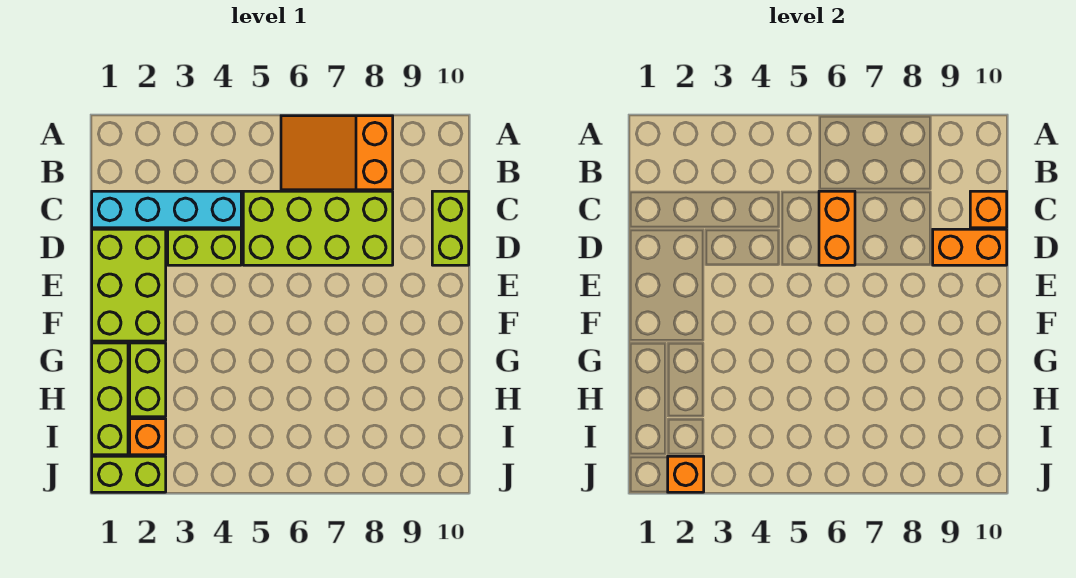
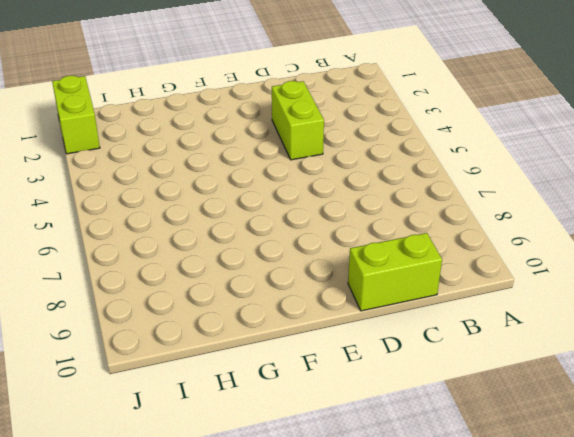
none -> orange slope A6:B8 level 1 top 8
none -> cyan brick C1:C4 level 1
none -> lime brick C5:D8 level 1

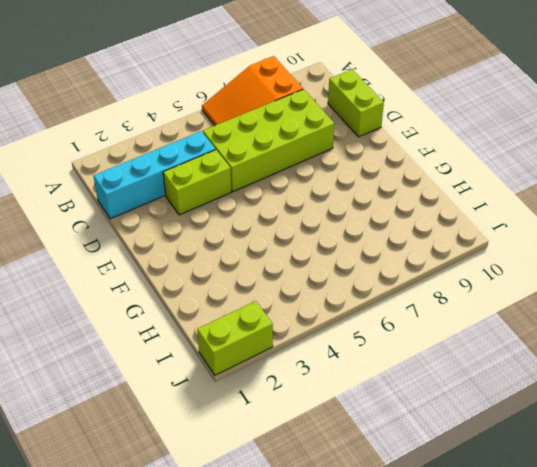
none -> lime brick D1:F2 level 1
none -> lime brick G1:I1 level 1
none -> lime brick G2:H2 level 1

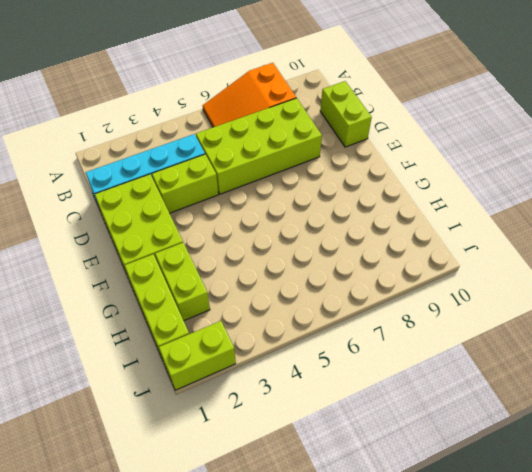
none -> orange brick I2 level 1
none -> orange brick C6:D6 level 2
none -> orange brick C10 level 2

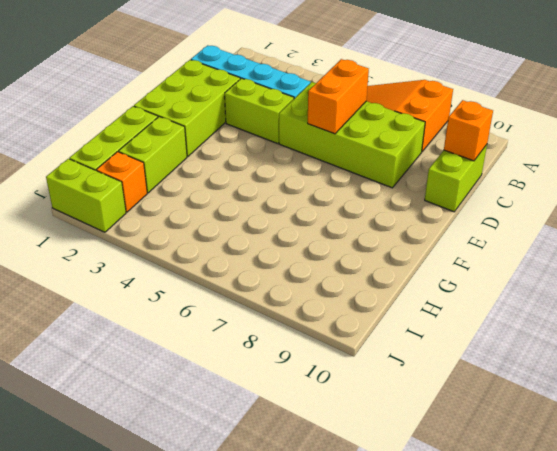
none -> orange brick D9:D10 level 2
none -> orange brick J2 level 2

